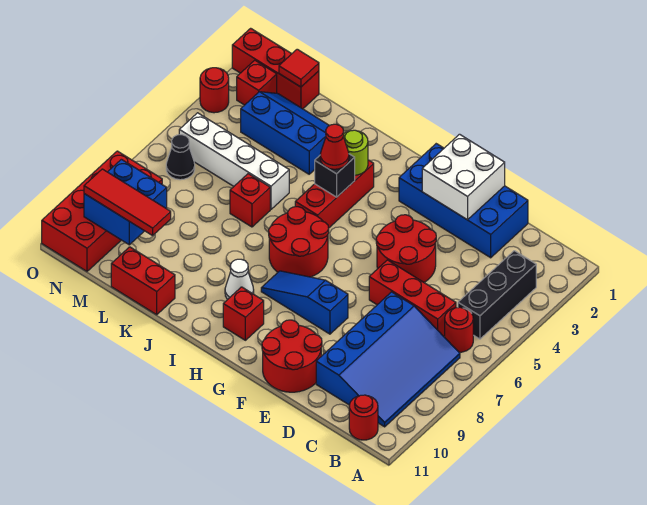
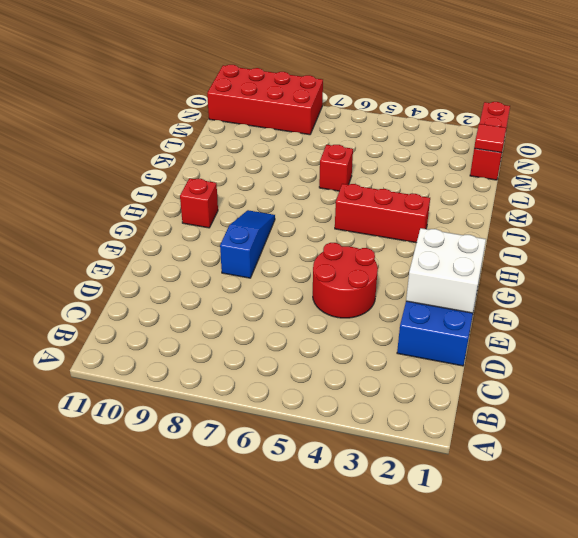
none -> black brick B3:B5 level 1
none -> red round brick B6 level 1
none -> blue slope B7:D10 level 1 top D

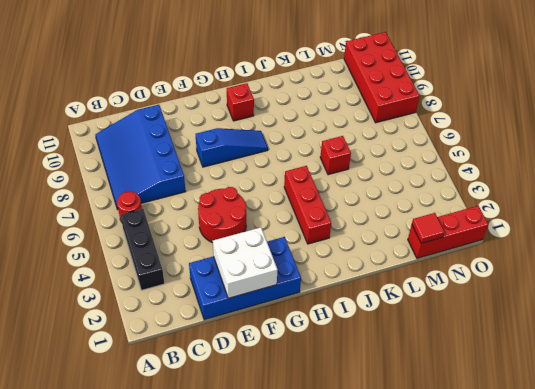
none -> red round brick B11 level 1
none -> red brick C6:E6 level 1
none -> red round brick E10:F11 level 1

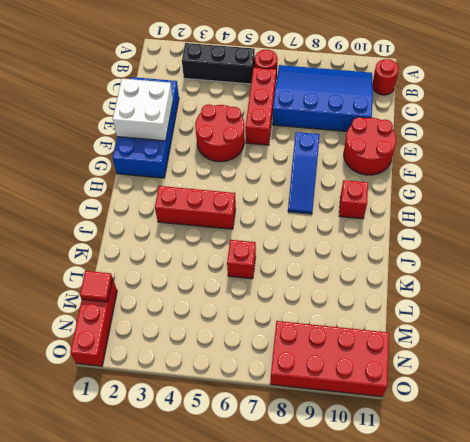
none -> red round brick H6:I7 level 1
none -> white cone I9 level 1
none -> blue slope K2:M3 level 1 top 3

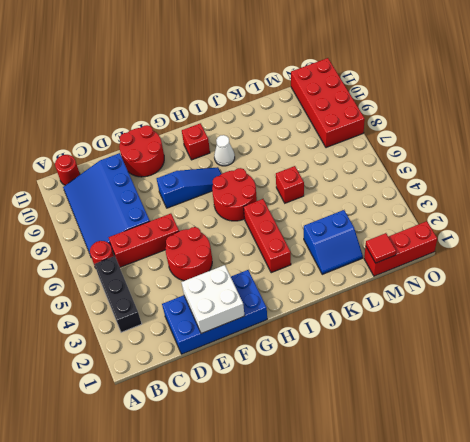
blue slope K2:L3 level 1 top 3 -> blue slope K2:M3 level 1 top 3
none -> white brick K5:N5 level 1
none -> red brick K11:L11 level 1
none -> red brick N2 level 1

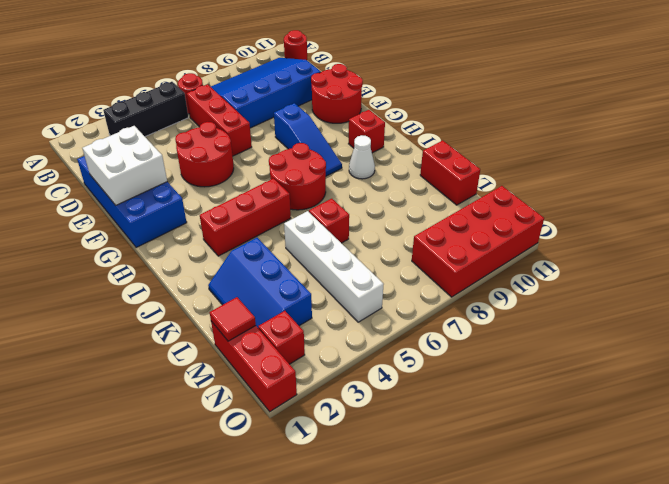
none -> black cone N6 level 1
none -> red round brick O3 level 1
none -> lime round brick I3 level 2

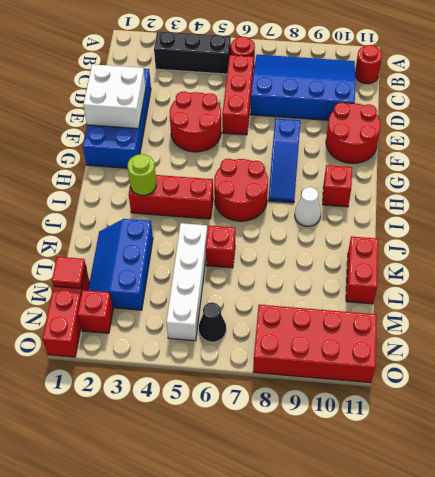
none -> red round brick O3 level 1
none -> black brick I4 level 2
none -> blue brick M9:N10 level 2

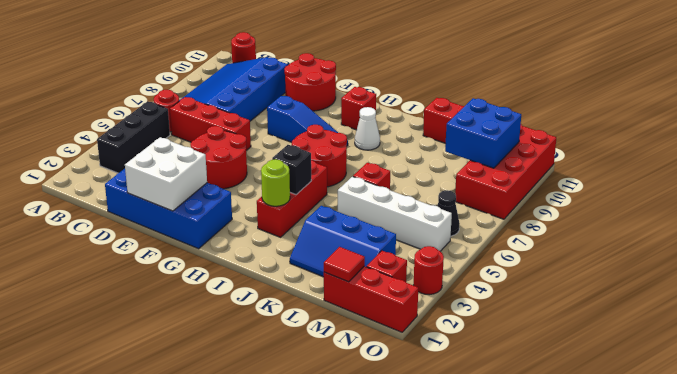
none -> red cone I4 level 3
none -> red tile L10:N10 level 3

